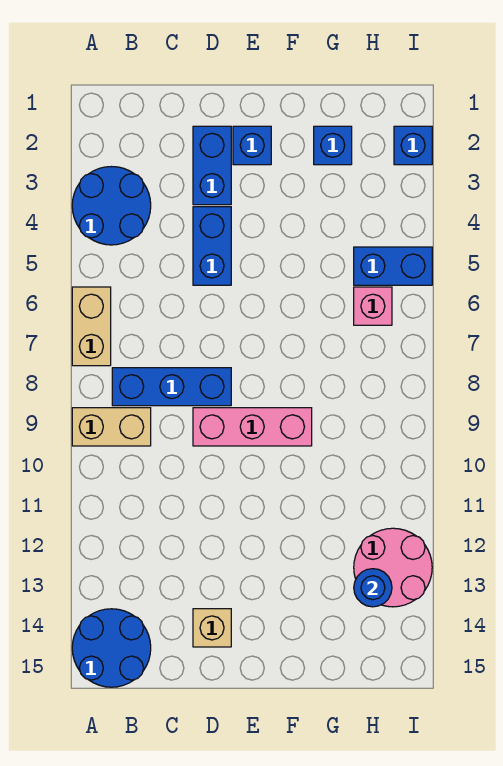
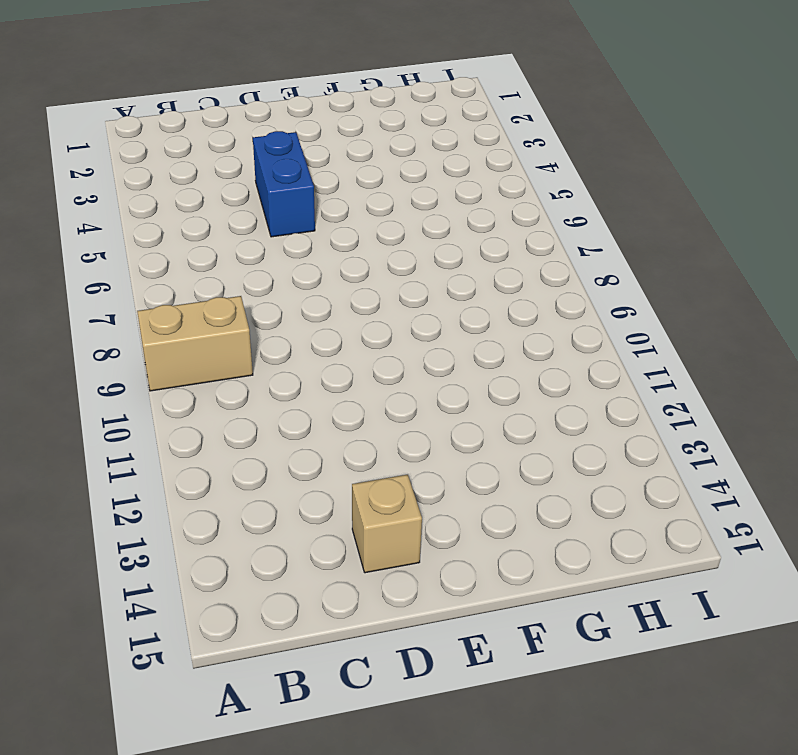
none -> blue round brick A3:B4 level 1
none -> tan brick A6:A7 level 1
none -> blue round brick A14:B15 level 1

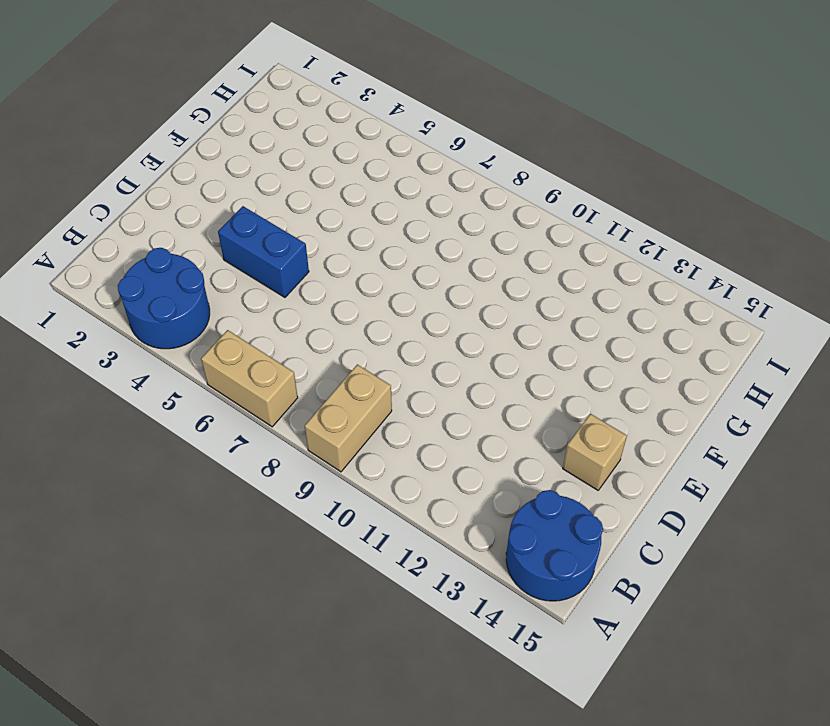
none -> blue brick B8:D8 level 1
none -> blue brick D2:D3 level 1
none -> pink brick D9:F9 level 1

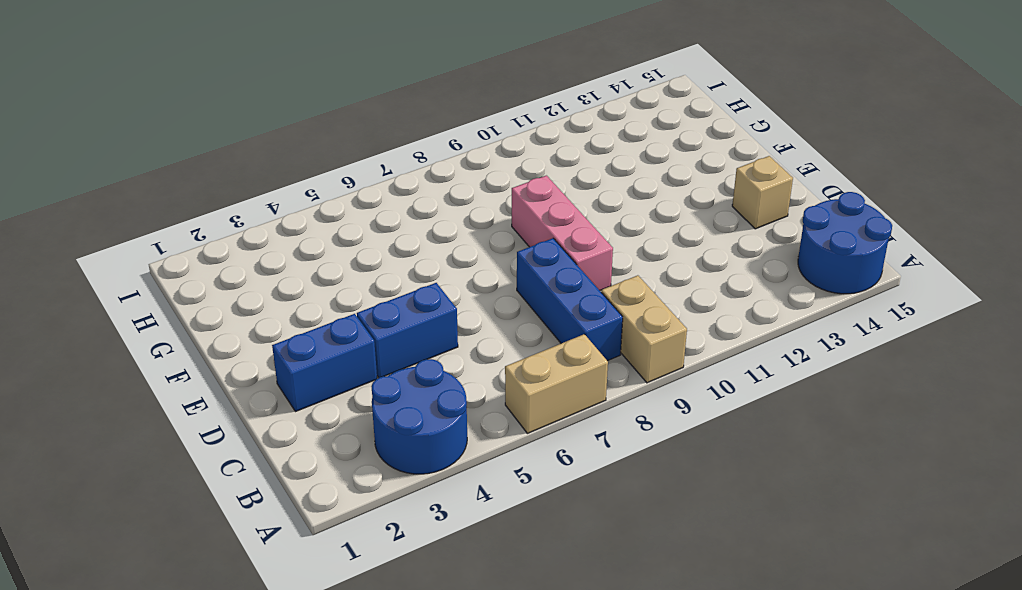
none -> blue brick E2 level 1
none -> blue brick G2 level 1
none -> blue brick H5:I5 level 1

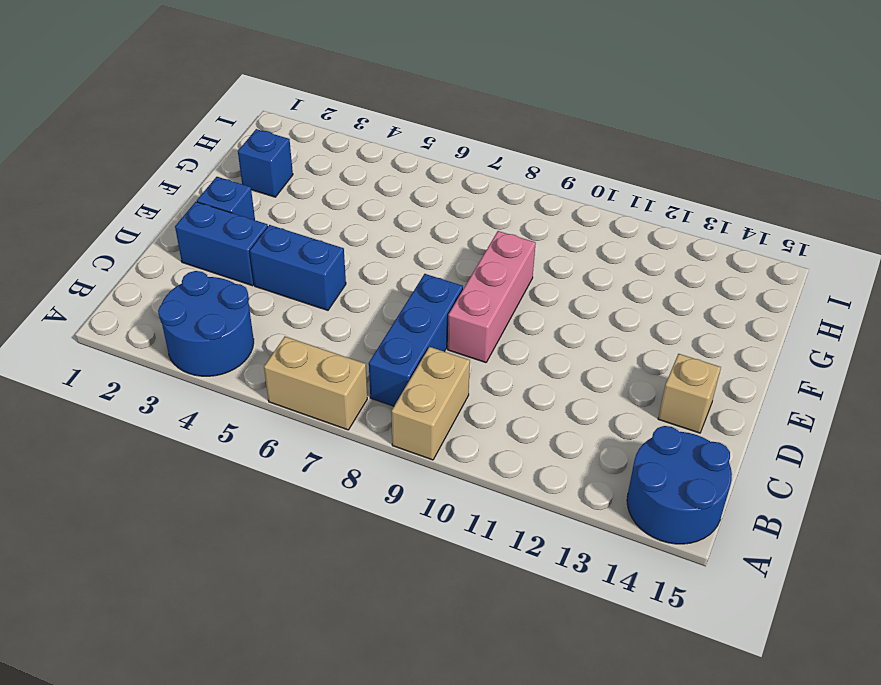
none -> blue brick H5:I5 level 1
none -> pink brick H6 level 1
none -> pink round brick H12:I13 level 1

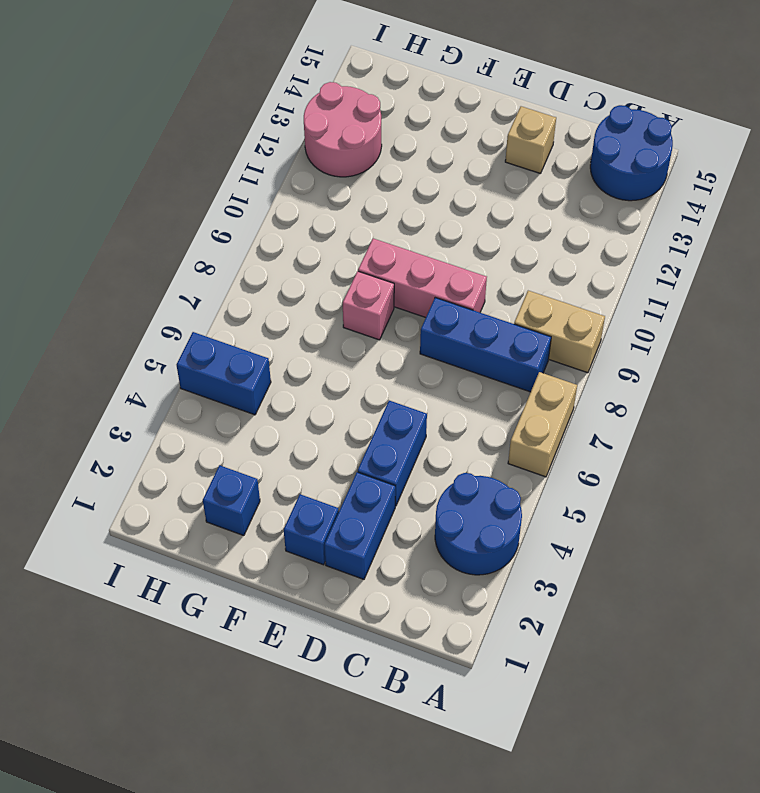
pink brick F8 level 1 -> pink brick H6 level 1
none -> blue brick I2 level 1
none -> blue round brick H13 level 2

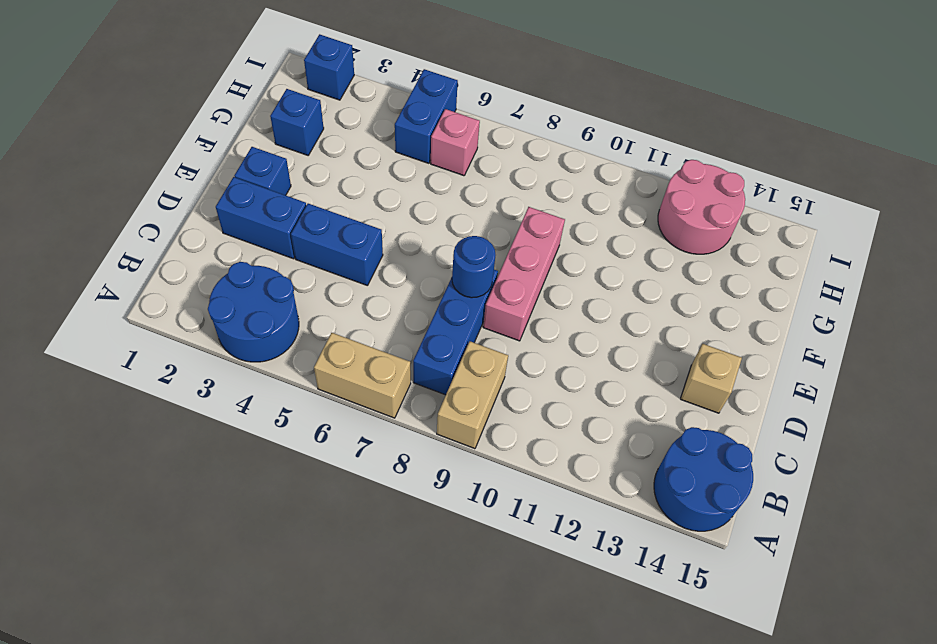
blue round brick D8 level 2 -> blue round brick H13 level 2

